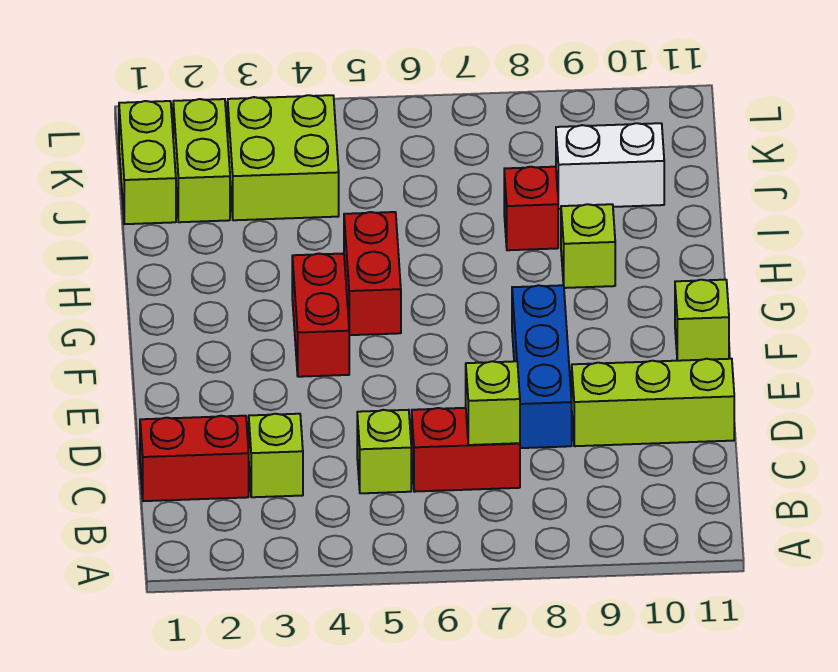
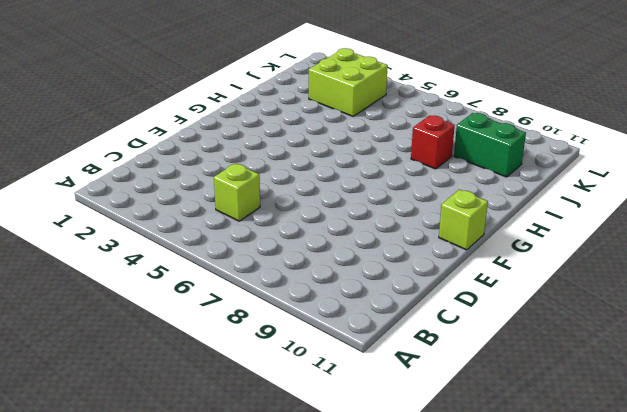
green brick J9:J10 level 1 -> white brick J9:J10 level 1
none -> red brick C1:C2 level 1
none -> lime brick C3 level 1
none -> red brick C6:C7 level 1

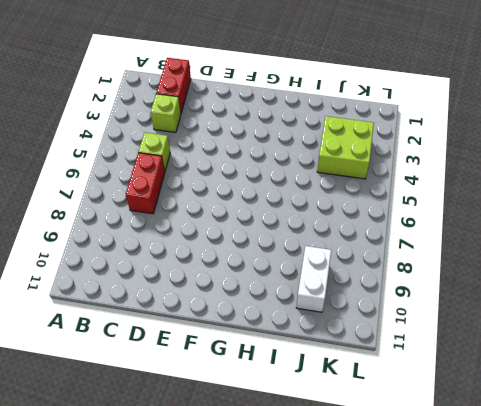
none -> blue brick D8:F8 level 1
none -> lime brick D9:D11 level 1
none -> red brick F4:G4 level 1

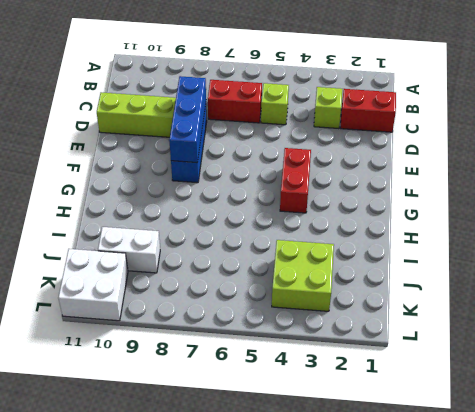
blue brick D8:F8 level 2 -> none
white brick K10:L11 level 1 -> none
none -> lime brick F11 level 1
none -> red brick G5:H5 level 1
none -> lime brick H9 level 1

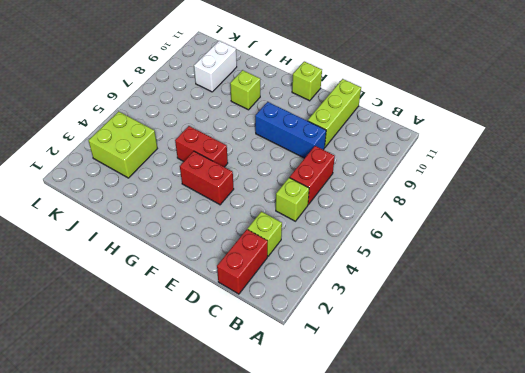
none -> red brick I8 level 1
none -> lime brick J1:K1 level 1
none -> lime brick J2:K2 level 1

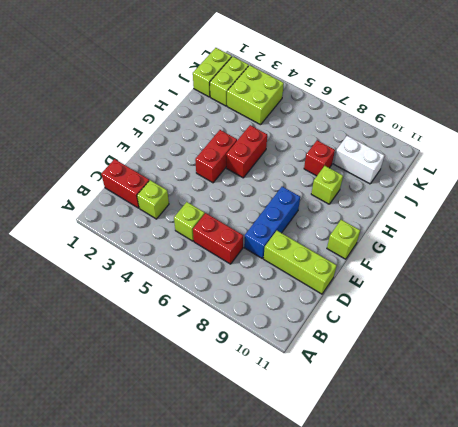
none -> lime brick C7 level 2

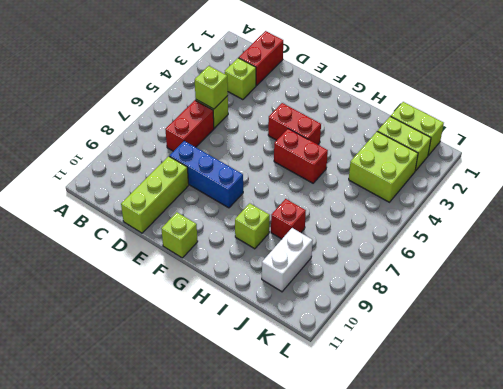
lime brick C5 level 2 -> lime brick C7 level 2

